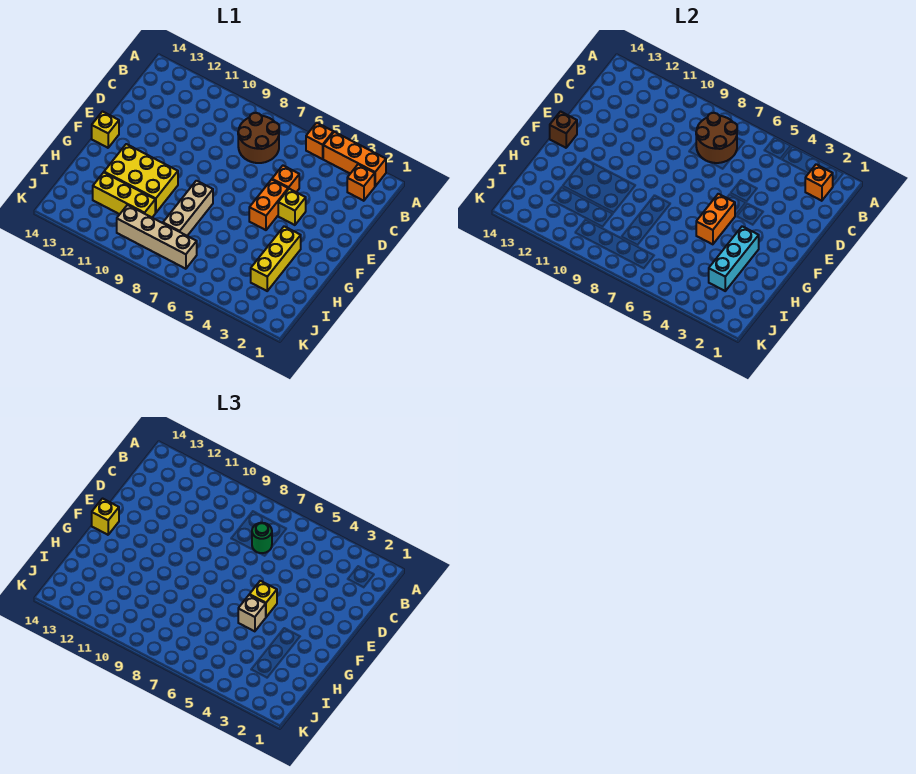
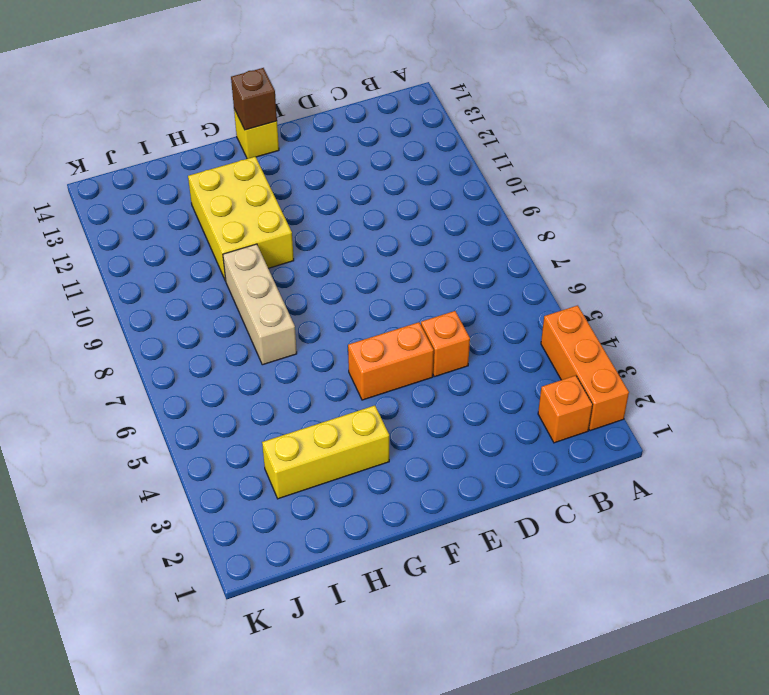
tan brick H7:H9 level 1 -> tan brick G8:I8 level 1
none -> orange brick A5 level 1
none -> brown round brick B7:C8 level 1
none -> yellow brick E4 level 1

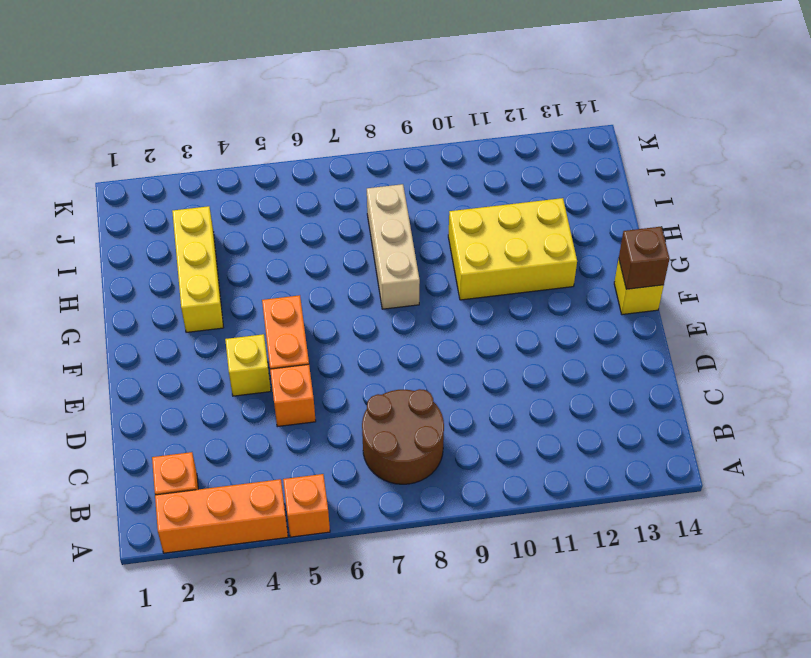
none -> yellow brick I10:I12 level 1
none -> tan brick J7:J10 level 1
none -> orange brick B2 level 2

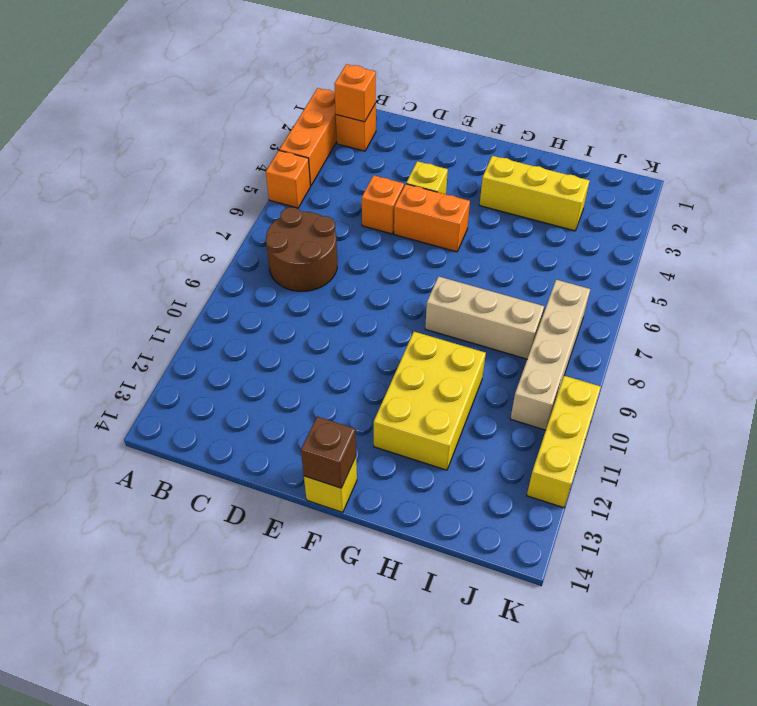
yellow brick K10:K12 level 1 -> yellow brick I10:I12 level 1
none -> brown round brick B7:C8 level 2
none -> orange brick F5:G5 level 2
none -> cyan brick G3:I3 level 2

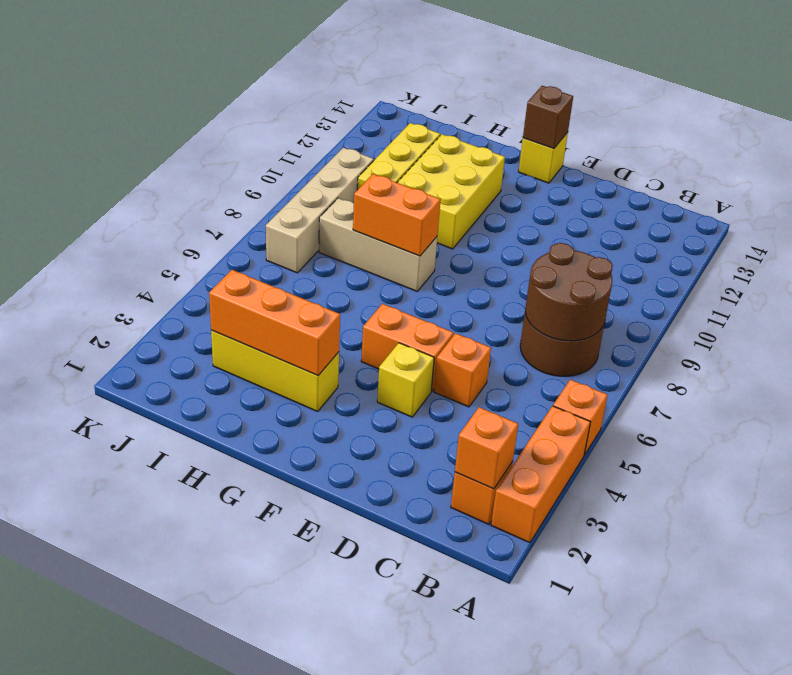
orange brick G3:I3 level 2 -> cyan brick G3:I3 level 2
orange brick G8:H8 level 2 -> orange brick F5:G5 level 2
none -> green round brick C7 level 3
none -> yellow brick F5 level 3
none -> yellow brick F14 level 3

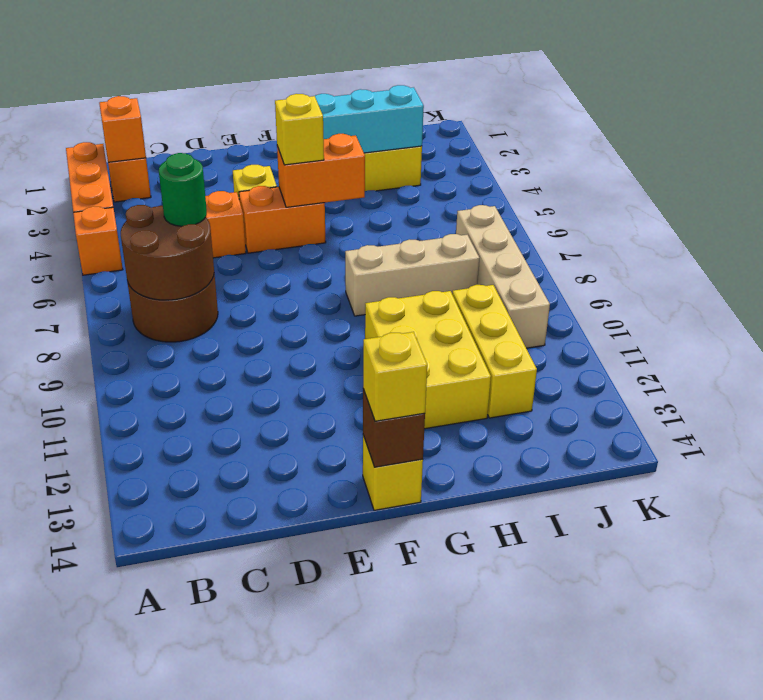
none -> tan brick G5 level 3

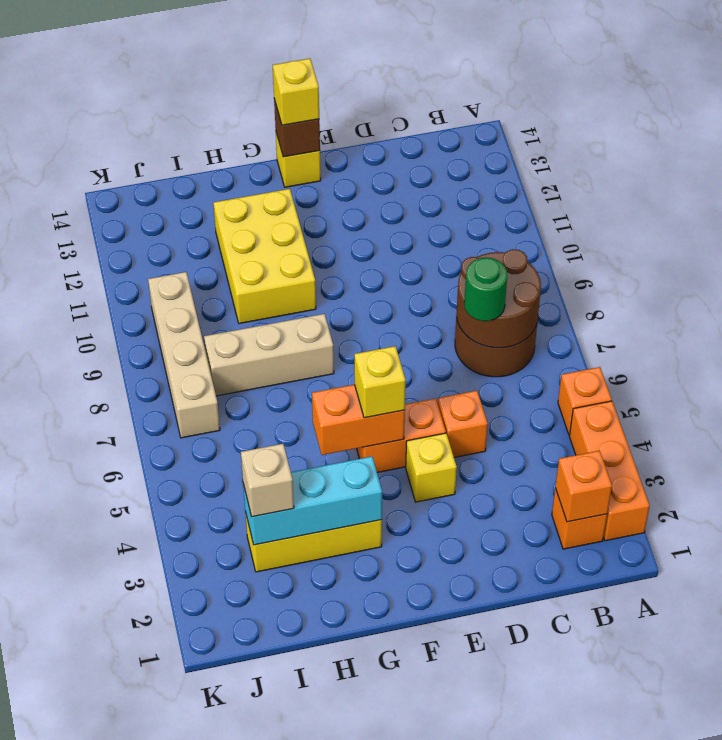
tan brick I3 level 3 -> tan brick G5 level 3
none -> yellow brick I10:I12 level 1

